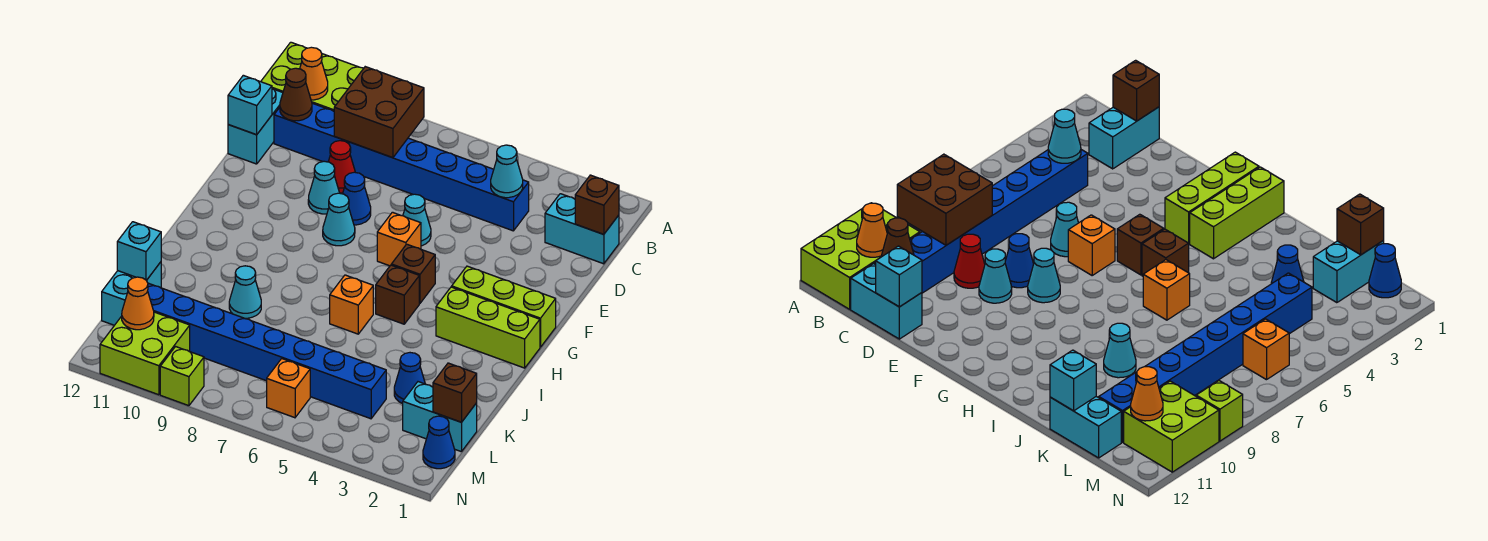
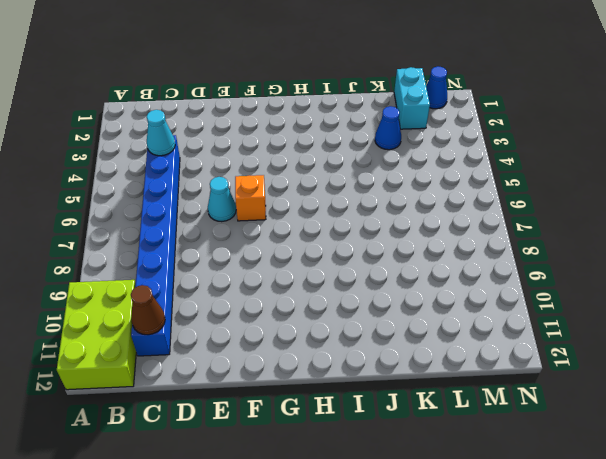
none -> cyan brick C1:C2 level 1
none -> cyan brick C12:D12 level 1
none -> red cone D9 level 1
none -> blue cone E8 level 1

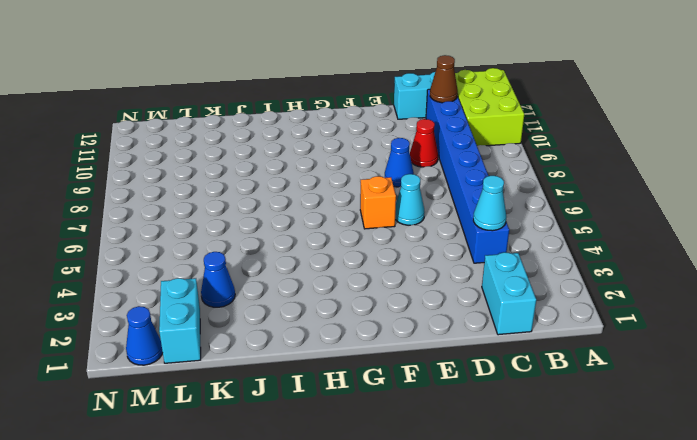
none -> cyan cone E9 level 1
none -> cyan cone F8 level 1
none -> lime brick G1:G3 level 1
none -> brown brick G5 level 1

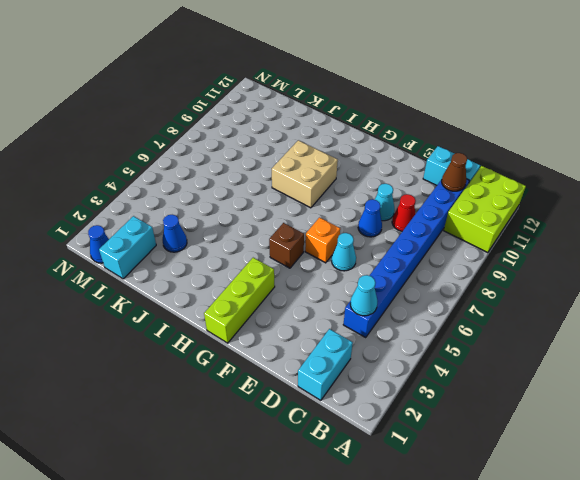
tan brick H8:I9 level 1 -> none
none -> cyan cone F8 level 1
none -> lime brick H1:H3 level 1
none -> brown brick H5 level 1
none -> orange brick I6 level 1

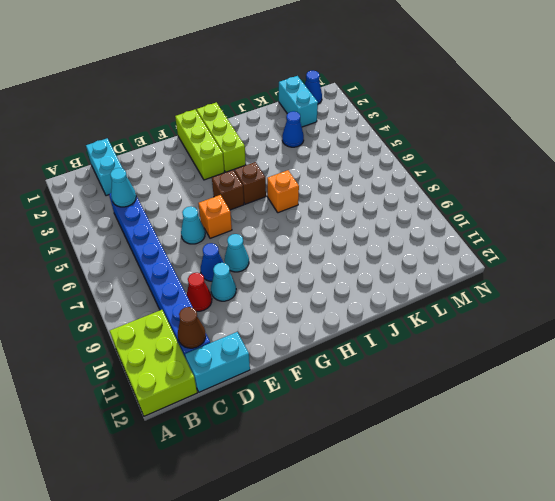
none -> cyan cone J9 level 1
none -> cyan brick K12:L12 level 1
none -> blue brick L4:L11 level 1
none -> orange brick M6 level 1

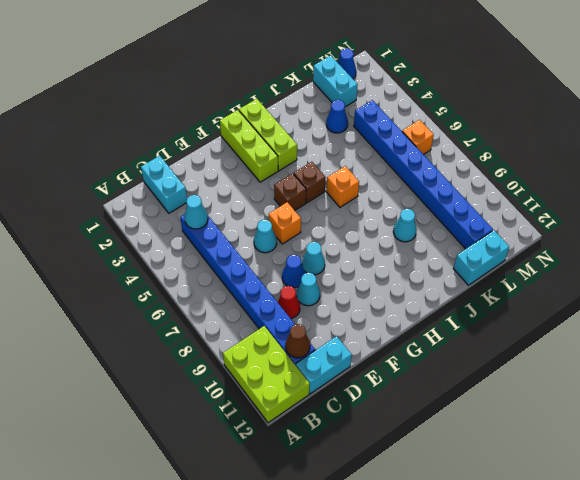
none -> lime brick M10:N11 level 1
none -> lime brick N9 level 1
none -> brown brick B8:C9 level 2
none -> orange cone B11 level 2

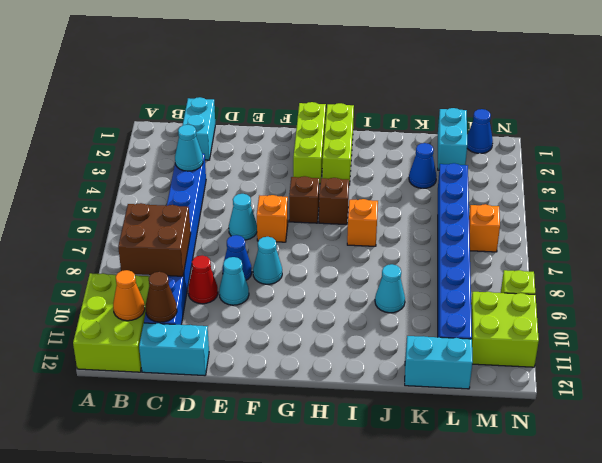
none -> brown brick C1 level 2
none -> cyan brick D12 level 2
none -> cyan brick K12 level 2
none -> brown brick L1 level 2

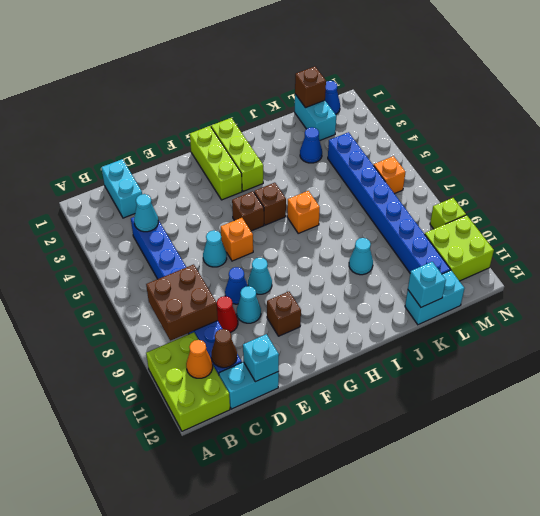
brown brick F10 level 1 -> brown brick C1 level 2
none -> orange cone M11 level 2

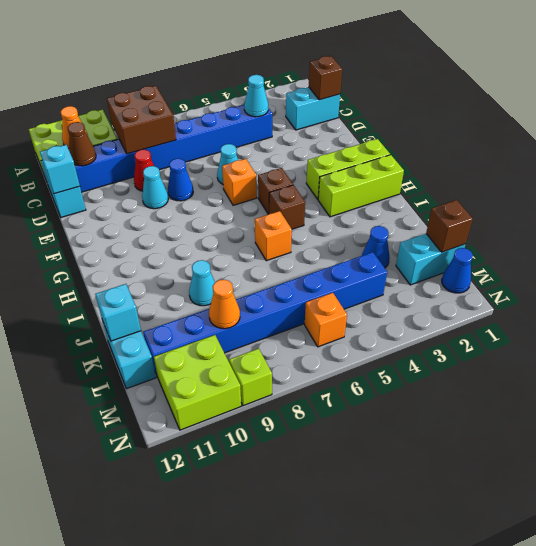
orange cone L9 level 2 -> orange cone M11 level 2
none -> cyan cone F8 level 1

